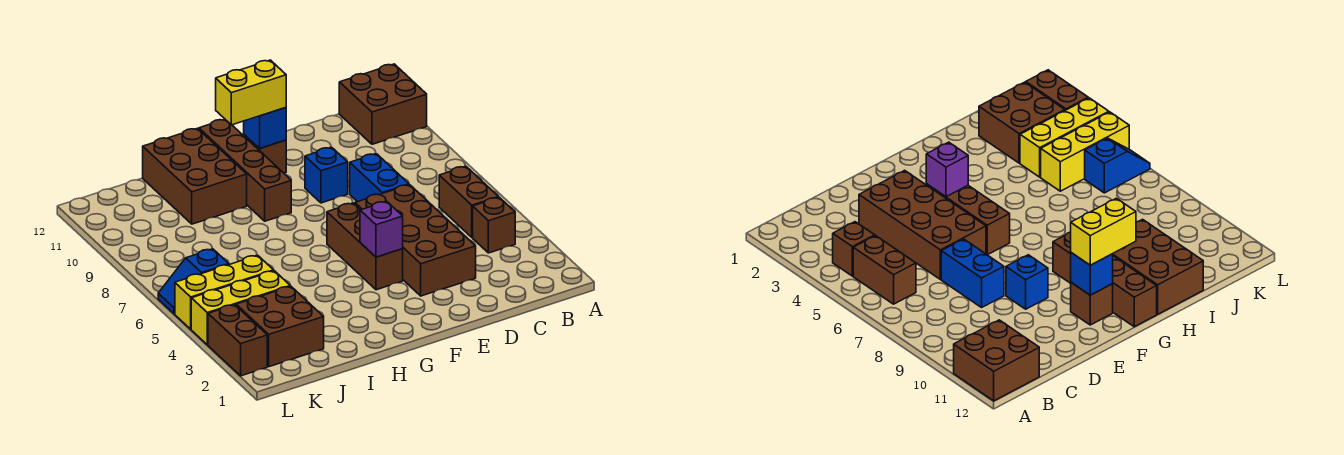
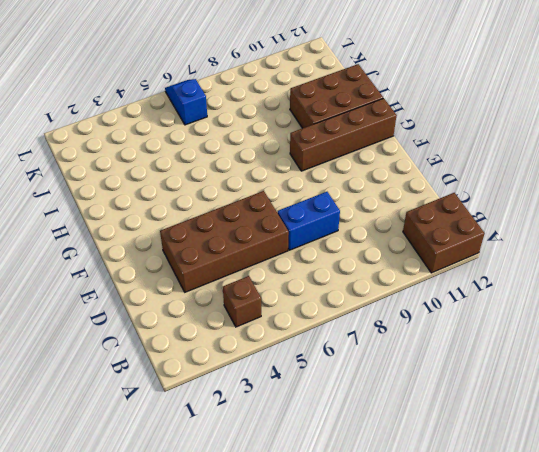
none -> brown brick B5:B6 level 1
none -> blue brick E9 level 1
none -> brown brick F4:F6 level 1

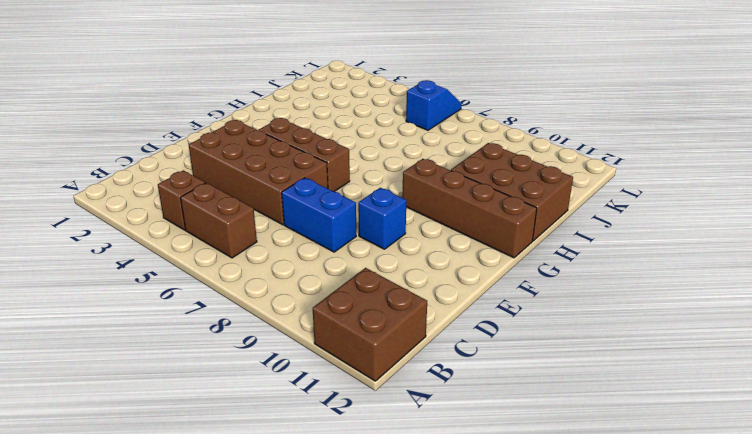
none -> brown brick F11 level 1
none -> brown brick J2:K3 level 1
none -> yellow brick J4:L4 level 1

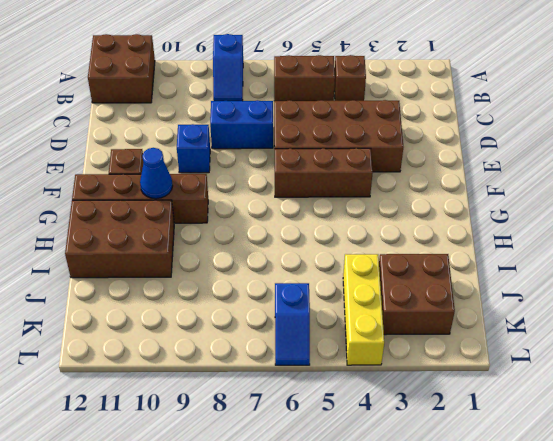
blue slope A8:B8 level 1 top A -> none
blue cone G10 level 2 -> none
none -> yellow brick J5:L5 level 1
none -> brown brick L2:L3 level 1
none -> purple brick F4 level 2

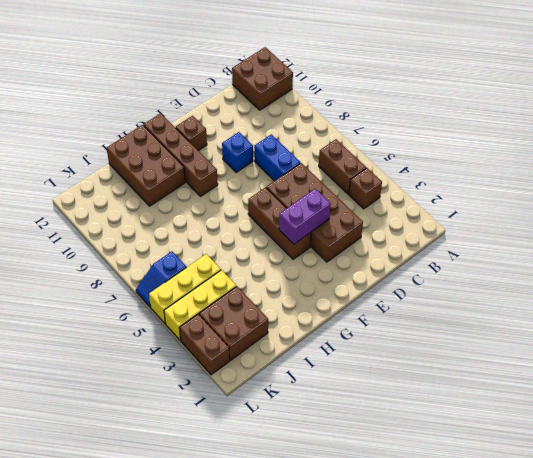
purple brick E4:F4 level 2 -> purple brick F4 level 2
none -> blue brick F11 level 2
none -> yellow brick F11:G11 level 3

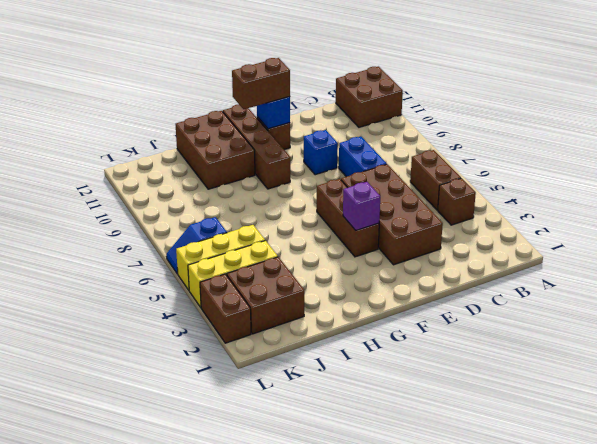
brown brick F11:G11 level 3 -> yellow brick F11:G11 level 3

